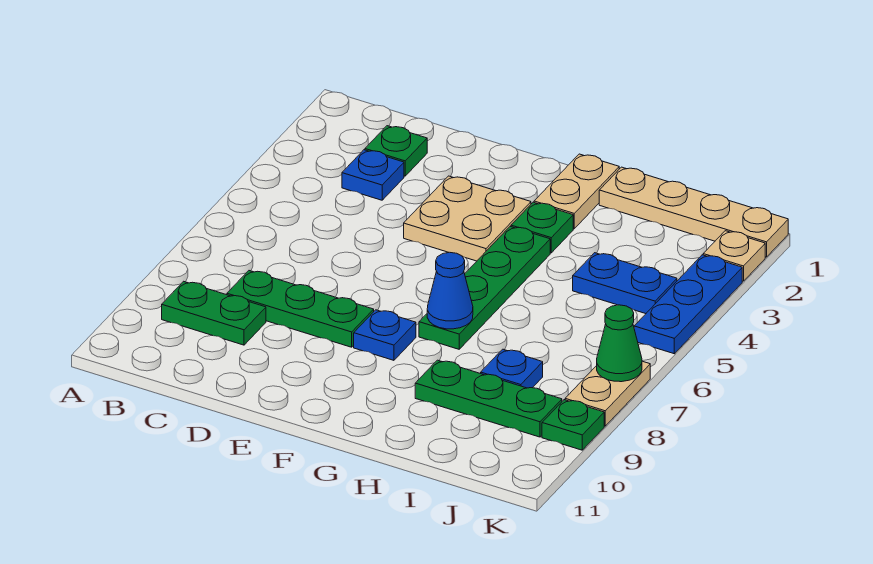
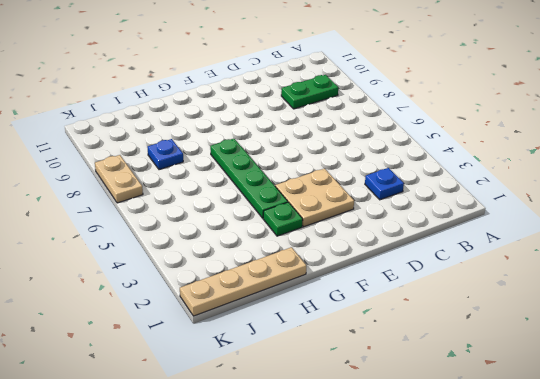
none -> green plate C2 level 1
none -> green plate C8:E8 level 1
none -> blue plate F8 level 1

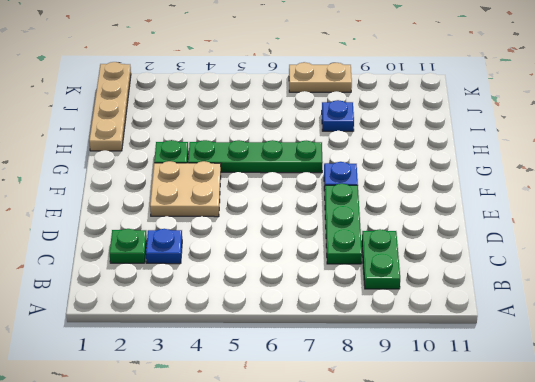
none -> tan plate G1:G2 level 1
none -> green plate H9:J9 level 1
none -> blue plate I4:J4 level 1

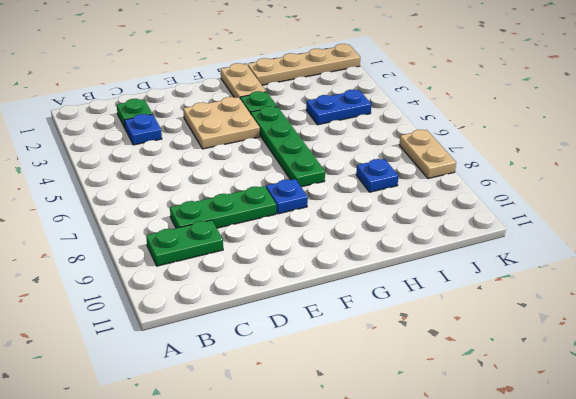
none -> green plate H9:J9 level 1
none -> tan plate K2 level 1
none -> blue plate K3:K5 level 1

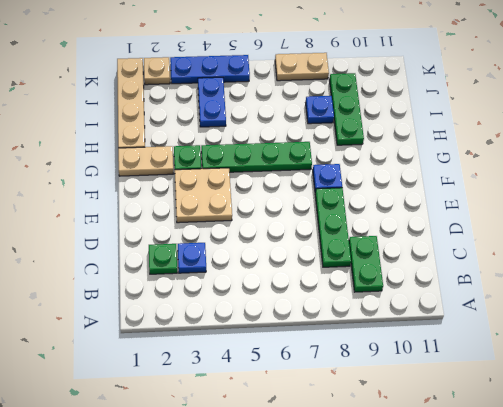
none -> green plate K9 level 1
none -> blue cone G7 level 2
none -> green cone K7 level 2

